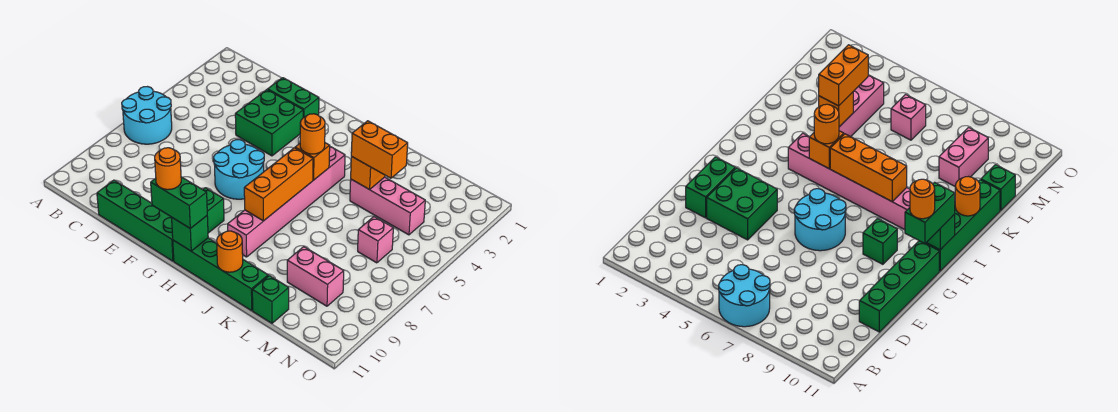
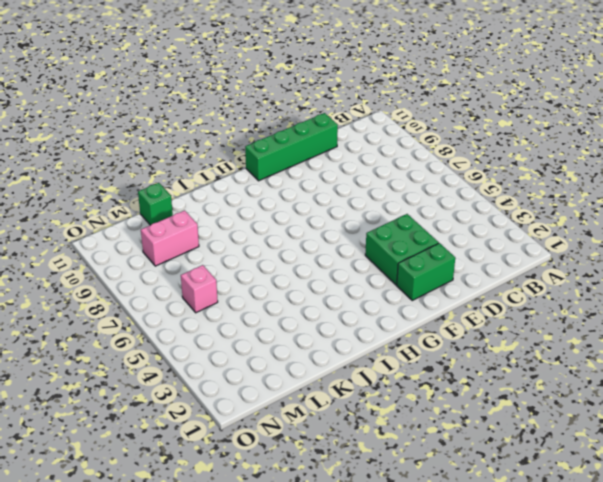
none -> cyan round brick A6:B7 level 1
none -> cyan round brick F6:G7 level 1
none -> green brick G9 level 1

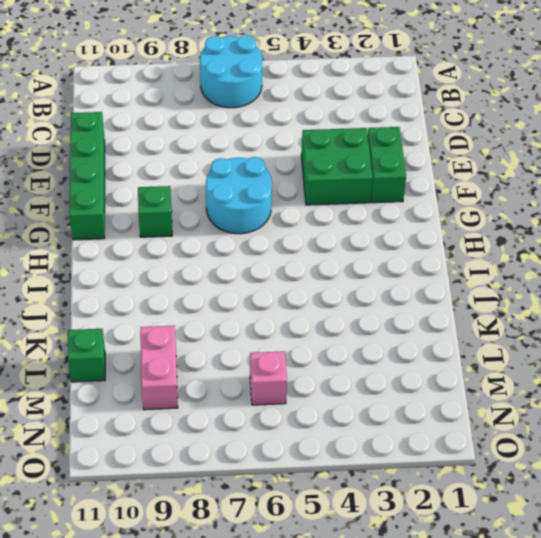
none -> green brick H11:K11 level 1
none -> pink brick I4:I9 level 1
none -> pink brick K4:M4 level 1

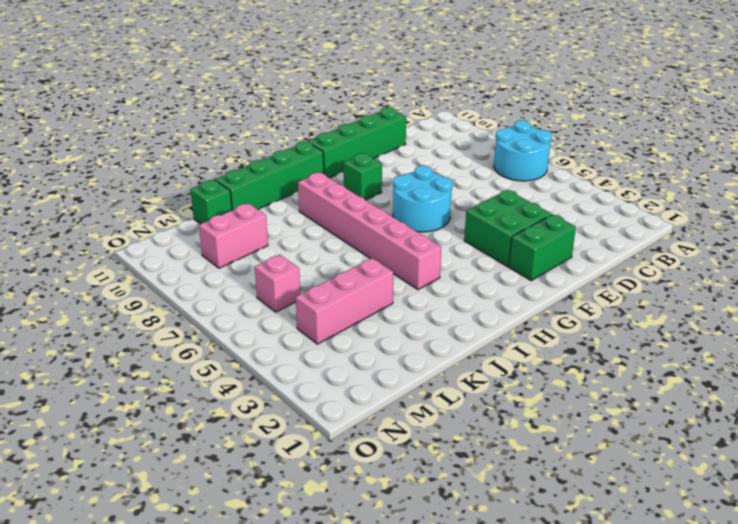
none -> green brick H11 level 2
none -> orange brick I5 level 2
none -> orange brick I6:I8 level 2

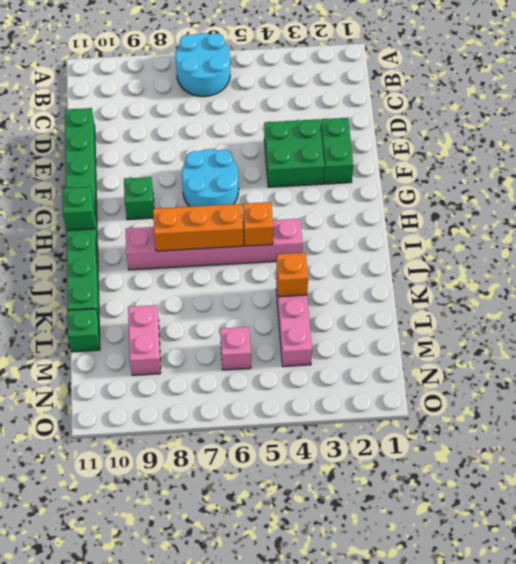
none -> orange round brick J11 level 2
none -> green brick G11:H11 level 3
none -> orange round brick I5 level 3

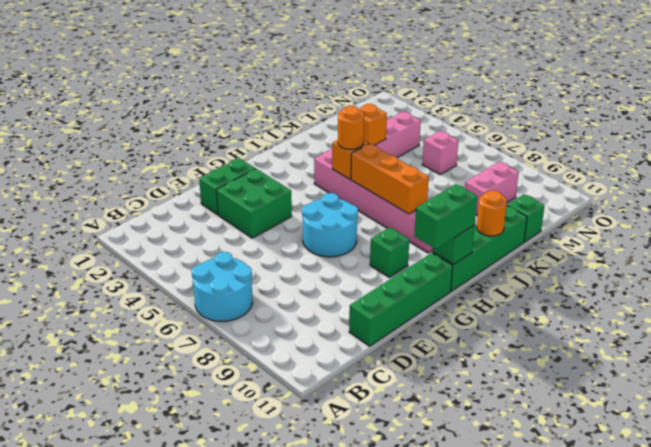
none -> orange brick K4:L4 level 3
none -> orange round brick G11 level 4

